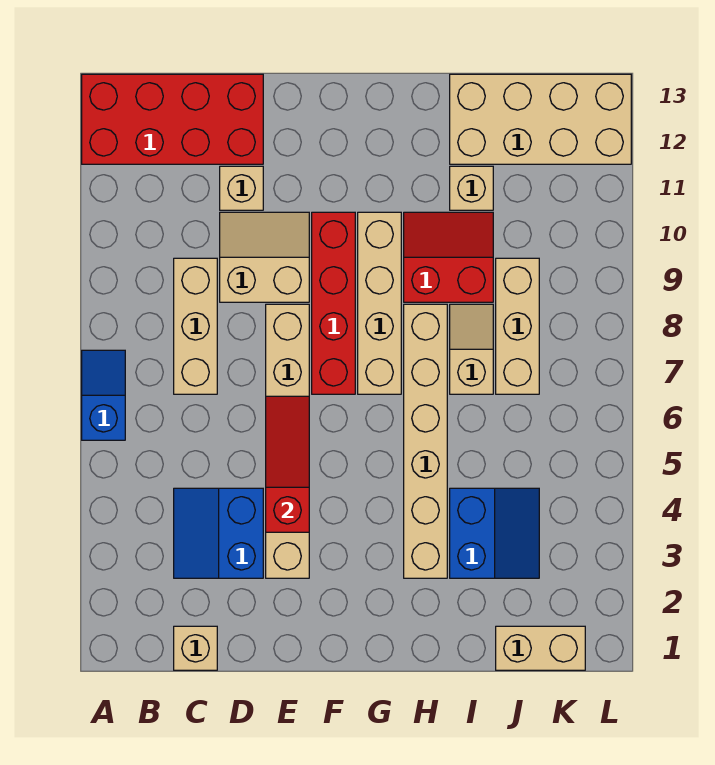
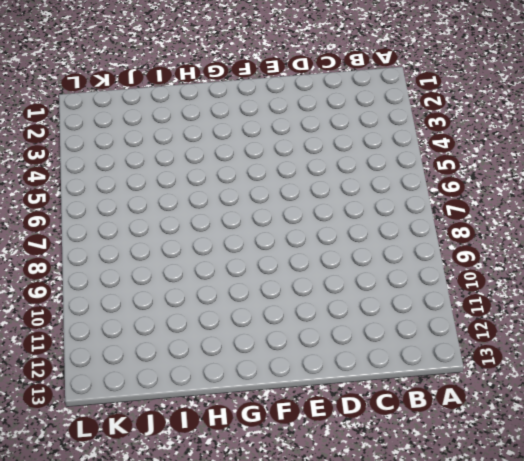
none -> blue slope A6:A7 level 1 top 6
none -> red brick A12:D13 level 1
none -> tan brick C1 level 1

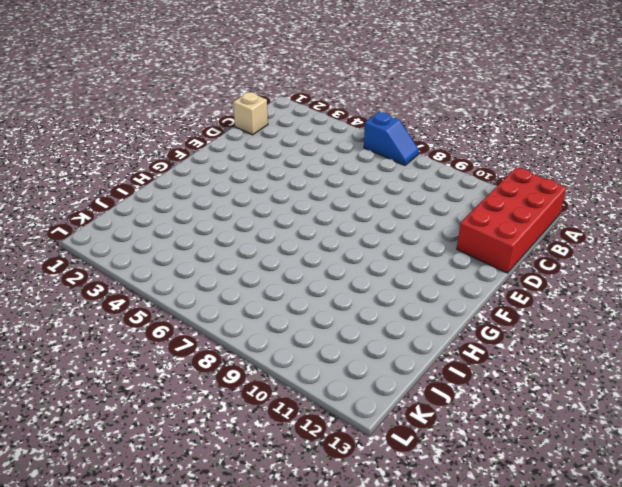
none -> blue slope C3:D4 level 1 top D
none -> tan brick C7:C9 level 1
none -> tan slope D9:E10 level 1 top 9

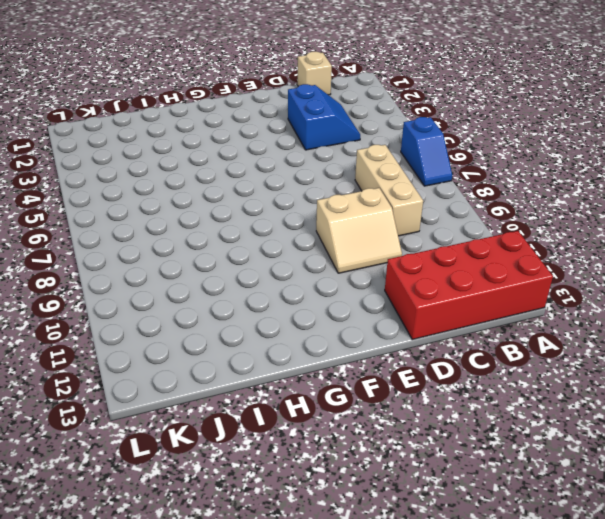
none -> tan brick D11 level 1
none -> tan brick E3:E8 level 1
none -> red brick F7:F10 level 1

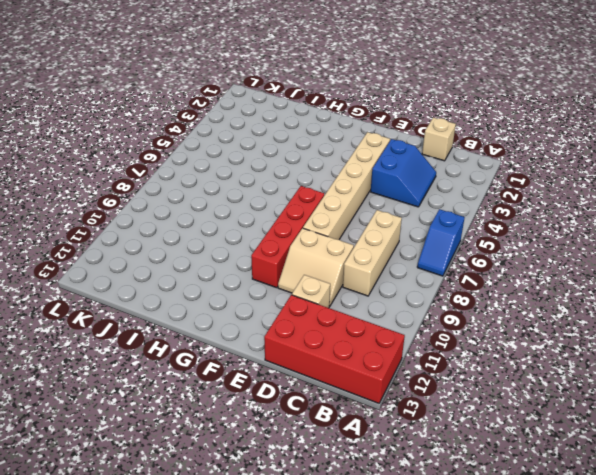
none -> tan brick G7:G10 level 1
none -> tan brick H3:H8 level 1
none -> red slope H9:I10 level 1 top 9

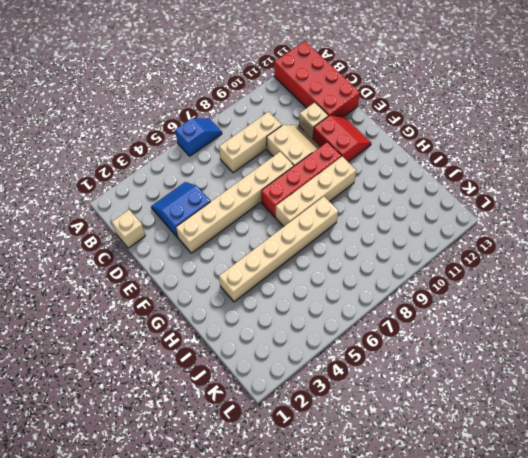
red slope E11:F12 level 1 top 11 -> red slope H9:I10 level 1 top 9
none -> blue slope I3:J4 level 1 top I
none -> tan slope I7:I8 level 1 top 7
none -> tan brick I11 level 1

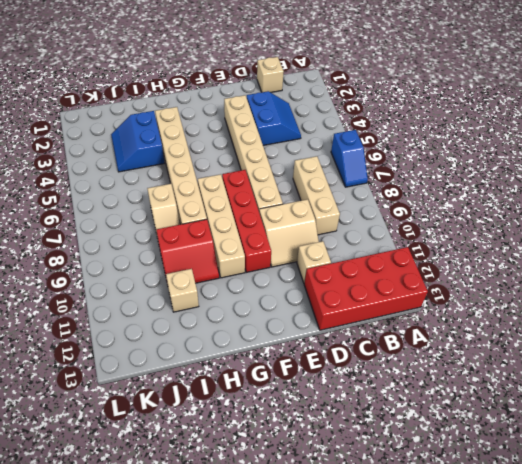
none -> tan brick I12:L13 level 1
none -> tan brick J1:K1 level 1
none -> tan brick J7:J9 level 1

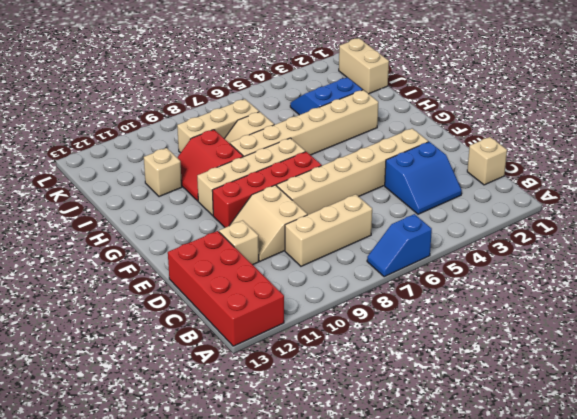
none -> tan brick I12:L13 level 1
none -> red slope E4:E6 level 2 top 4

